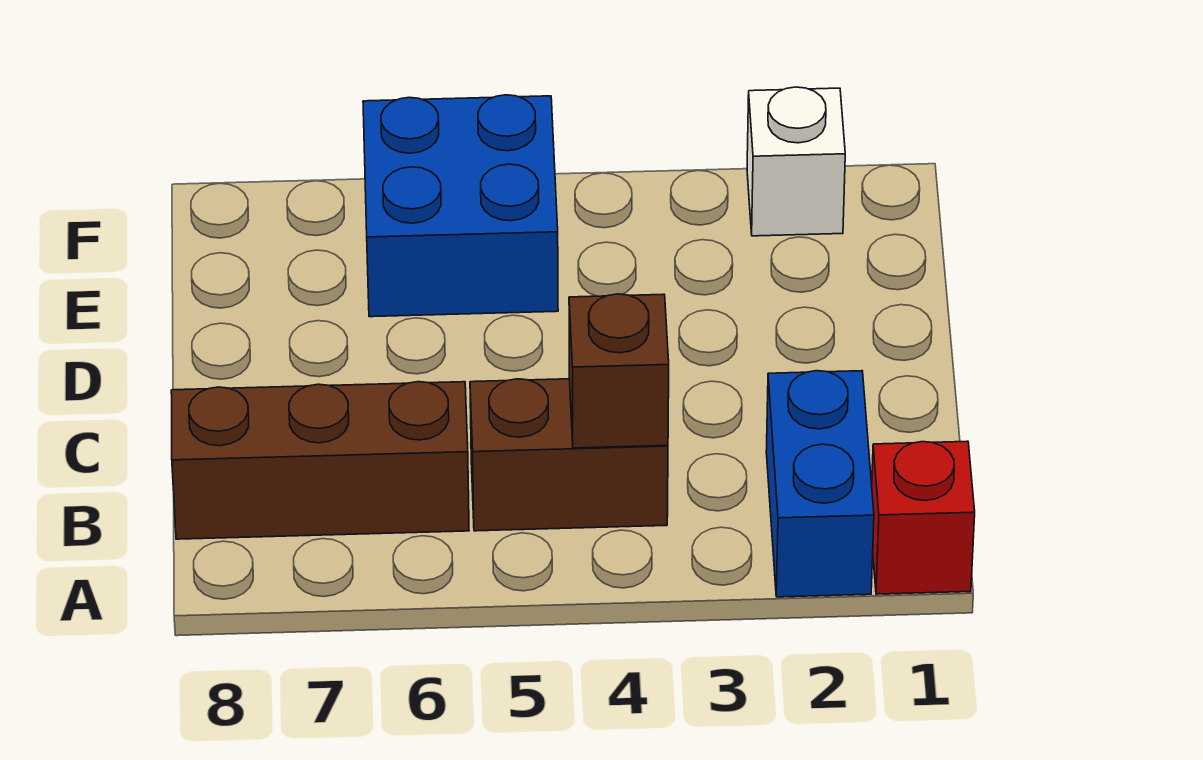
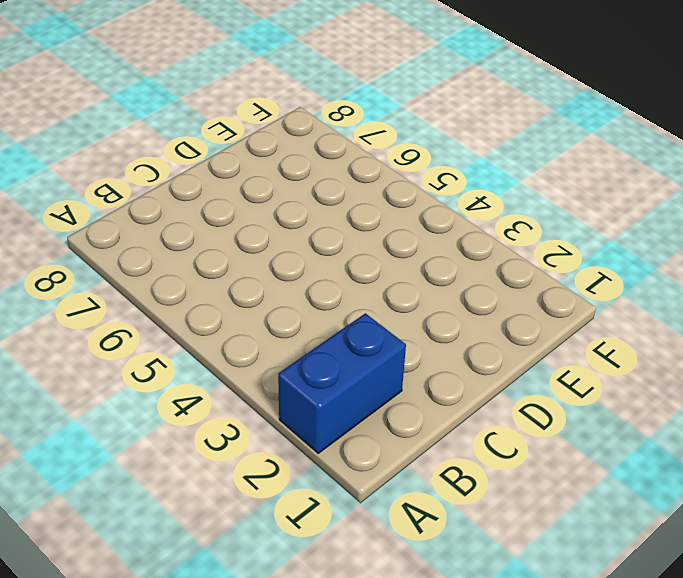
none -> red brick A1 level 1
none -> brown brick B4:B5 level 1

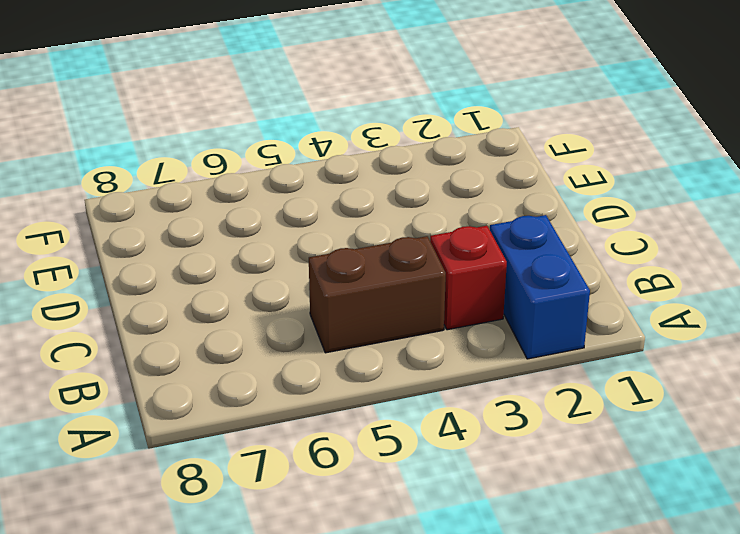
red brick B3 level 1 -> red brick A1 level 1
none -> brown brick B6:B8 level 1
none -> blue brick E5:F6 level 1

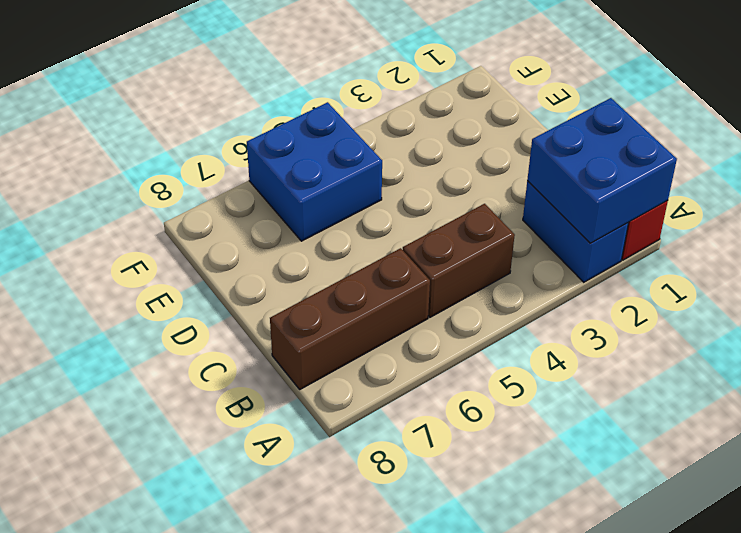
blue brick A1:B2 level 2 -> none
none -> white brick F2 level 1
none -> brown brick B4 level 2

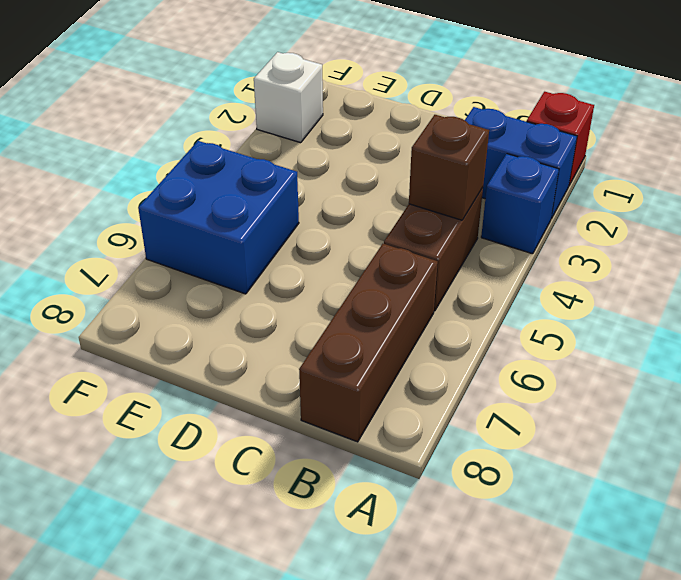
blue brick A3 level 1 -> none

